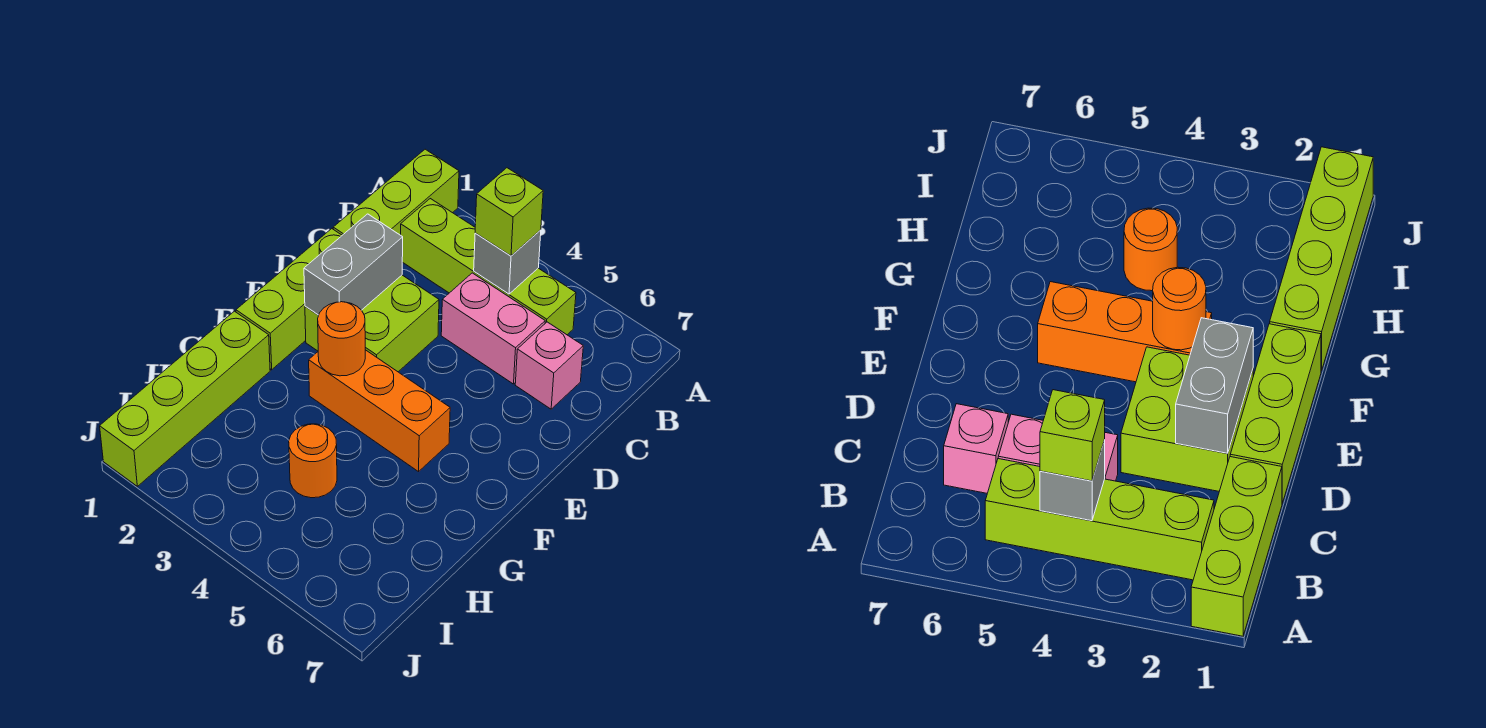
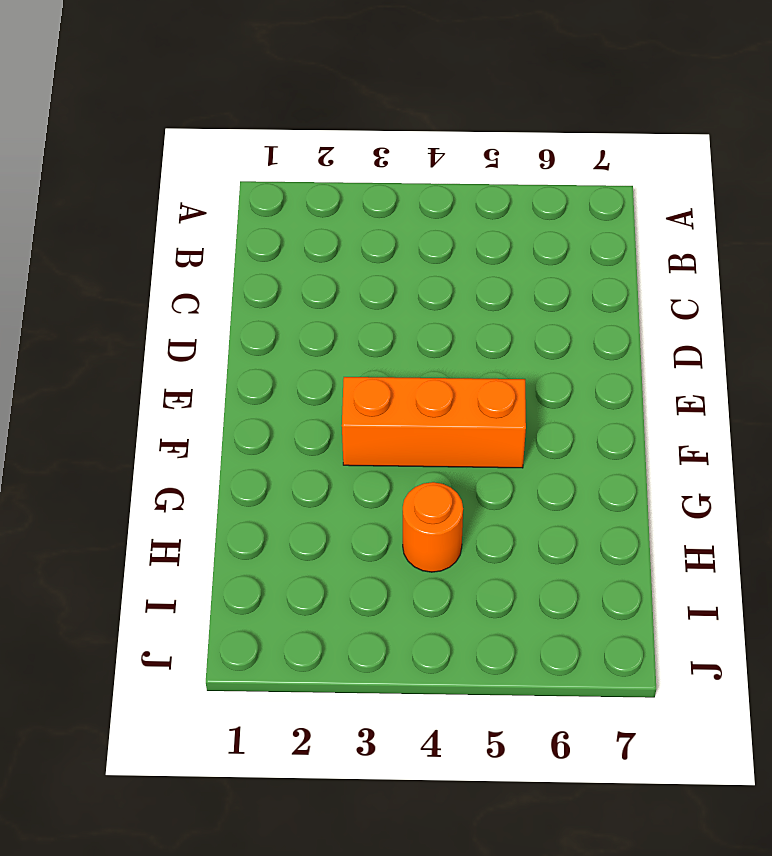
none -> lime brick A1:C1 level 1
none -> lime brick B2:B5 level 1
none -> pink brick C4:C5 level 1

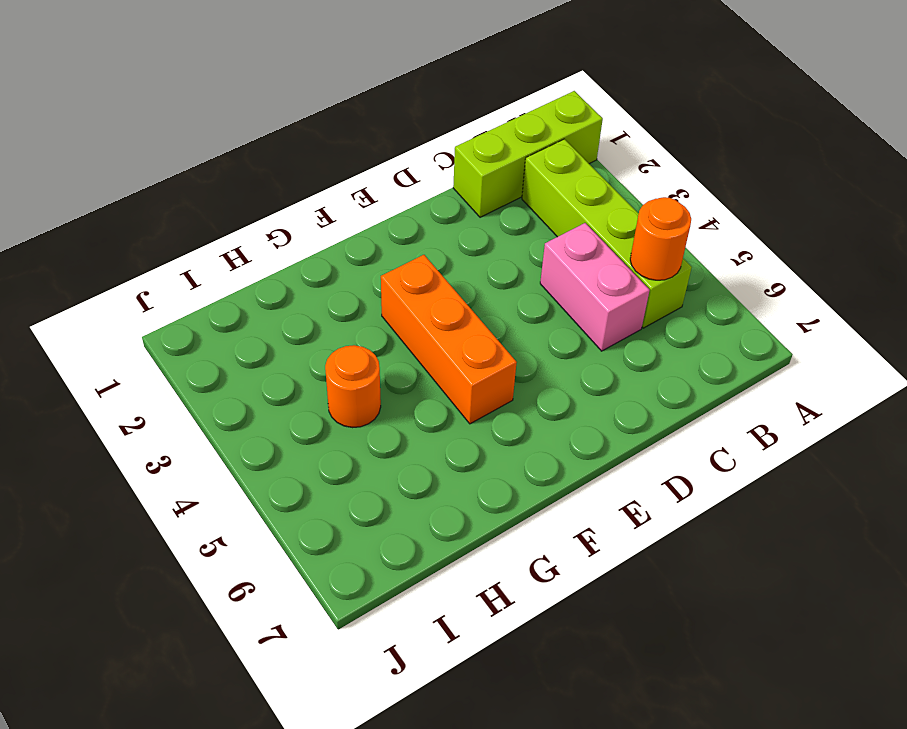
orange round brick B5 level 2 -> orange round brick F3 level 2
none -> pink brick C6 level 1
none -> lime brick D1:F1 level 1
none -> lime brick D2:E3 level 1

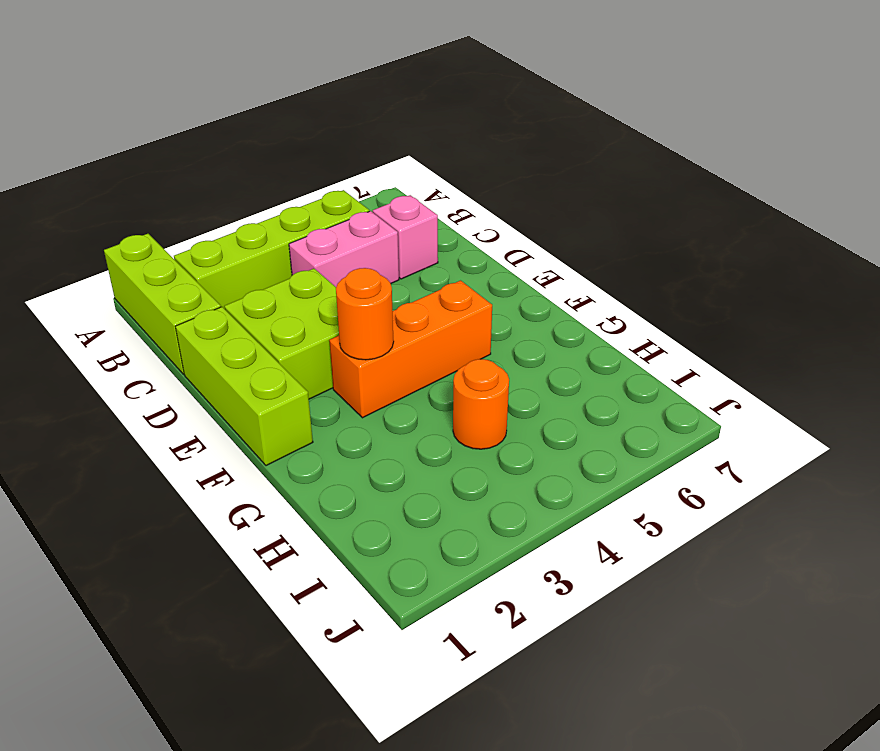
none -> lime brick G1:J1 level 1
none -> grey brick B4 level 2
none -> grey brick D2:E2 level 2

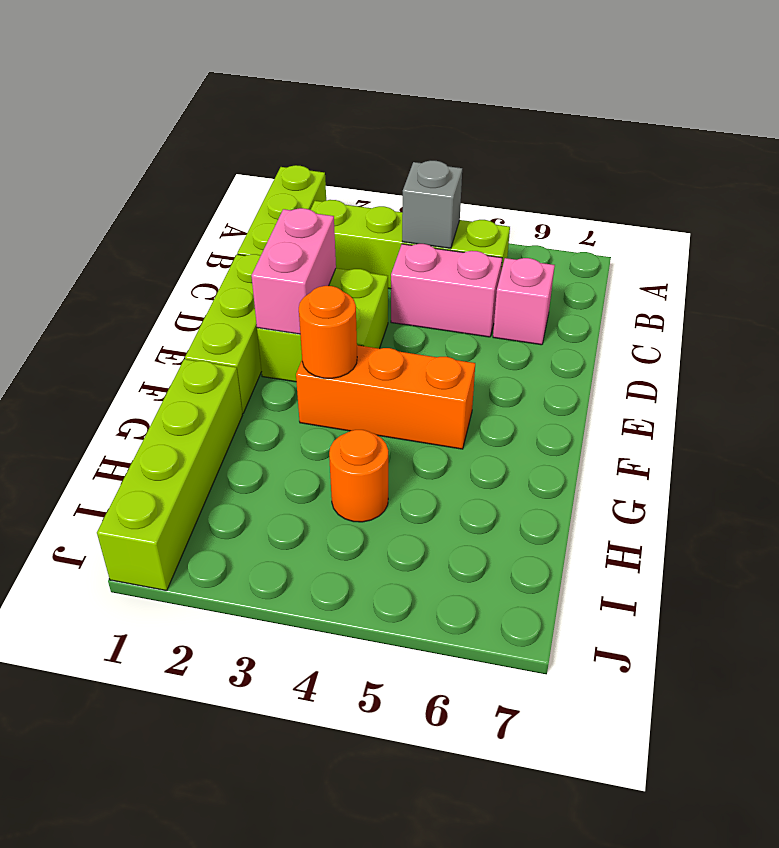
pink brick D2:E2 level 2 -> grey brick D2:E2 level 2
none -> lime brick B4 level 3

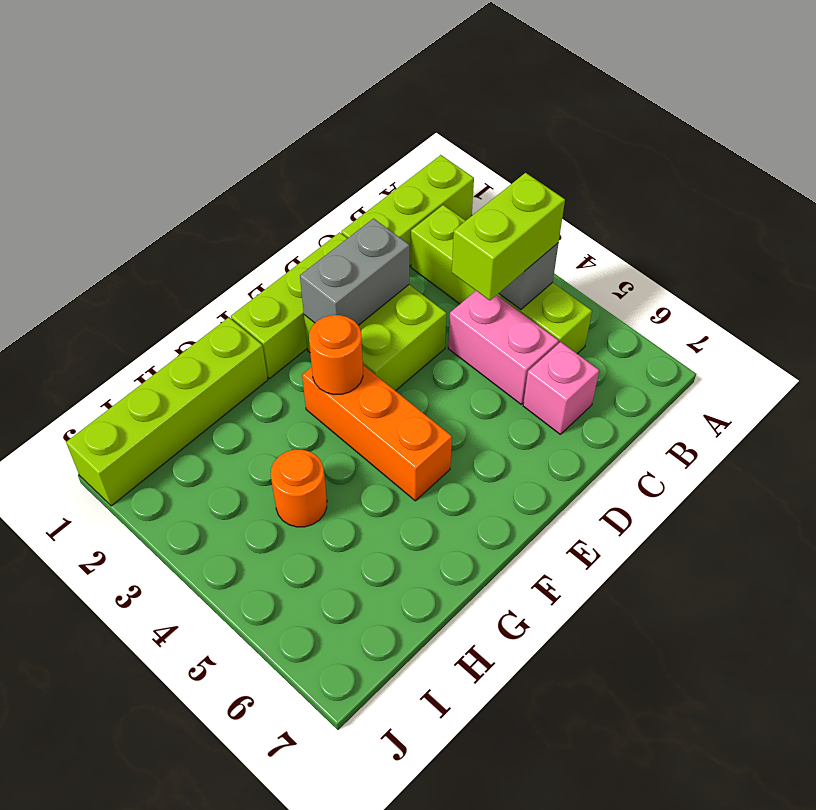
lime brick B4:C4 level 3 -> lime brick B4 level 3

